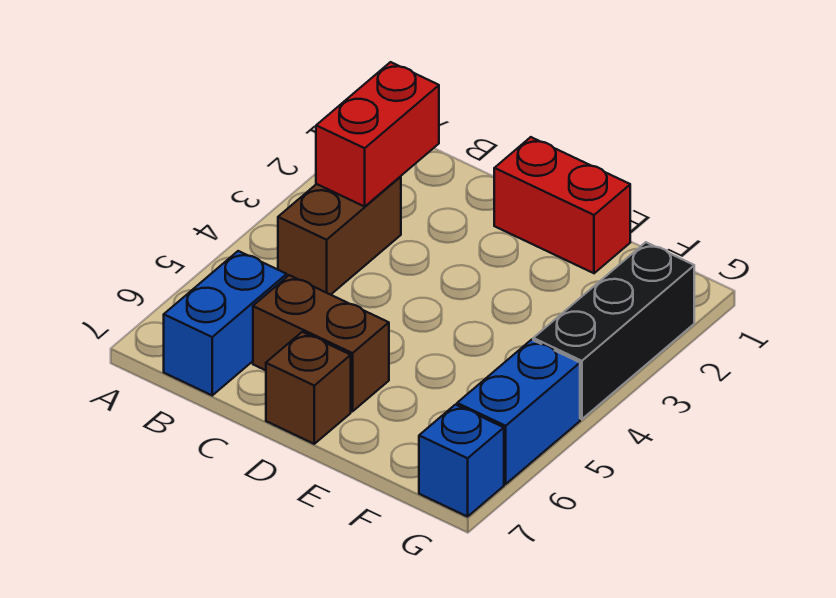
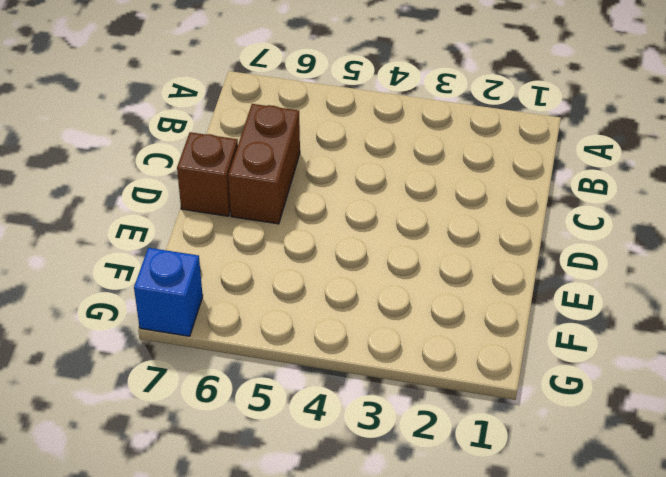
none -> brown brick B3:B4 level 1
none -> blue brick B6:B7 level 1

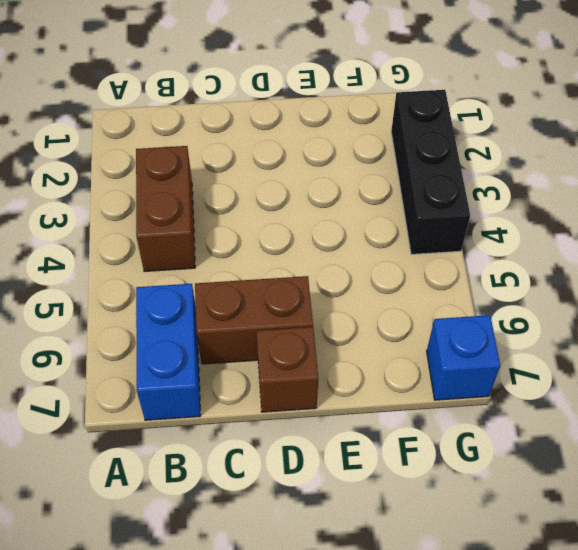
none -> red brick D1:E1 level 1
none -> blue brick G5:G6 level 1

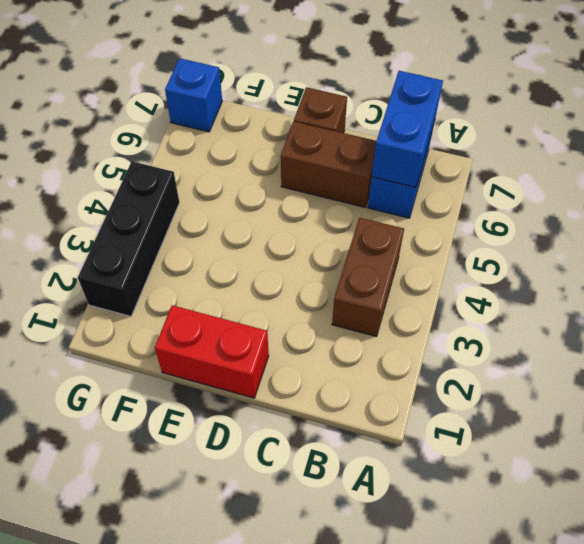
blue brick B6:B7 level 2 -> blue brick G5:G6 level 1
none -> red brick B2:B3 level 2

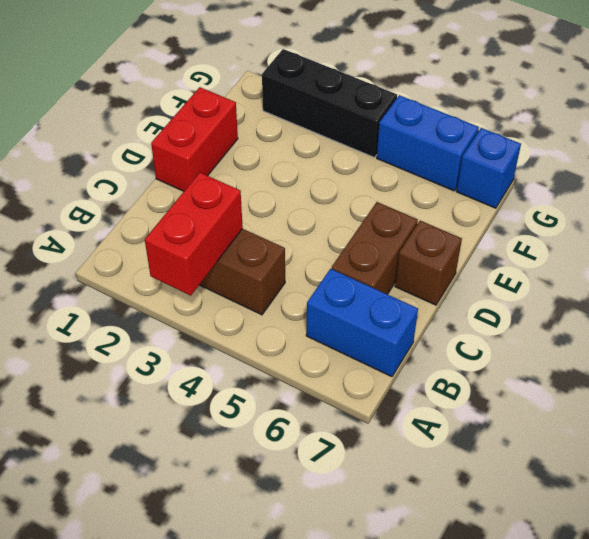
red brick A3:B3 level 2 -> red brick B2:B3 level 2

